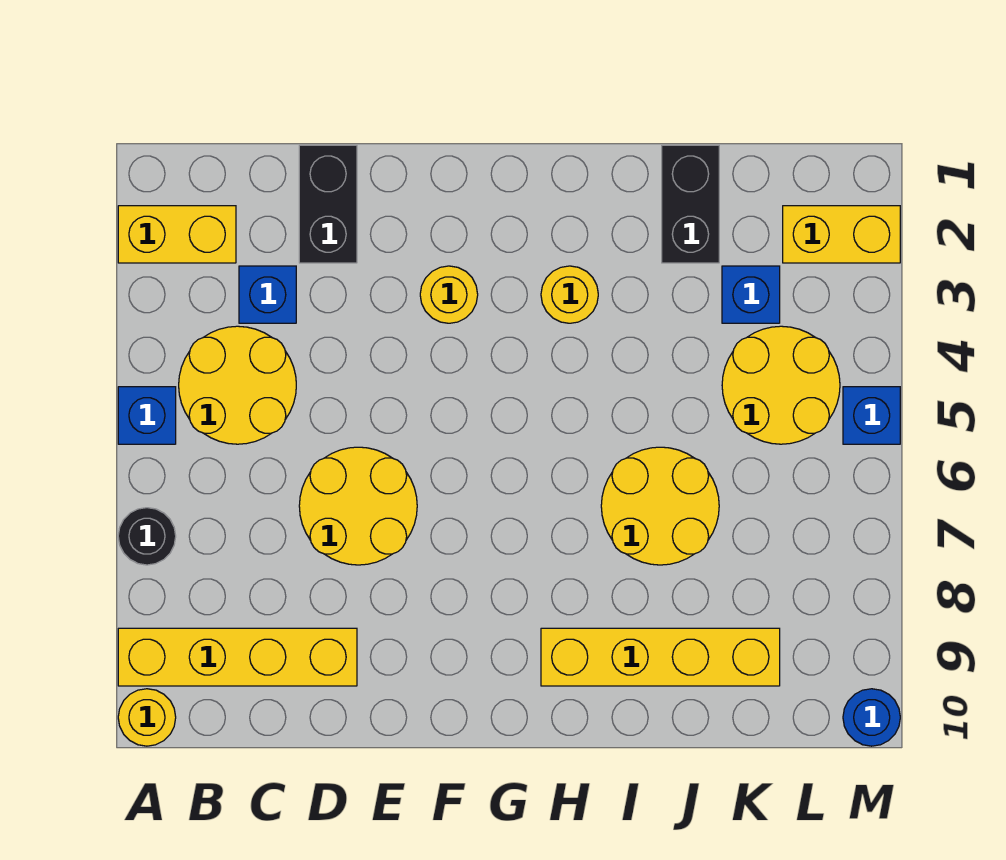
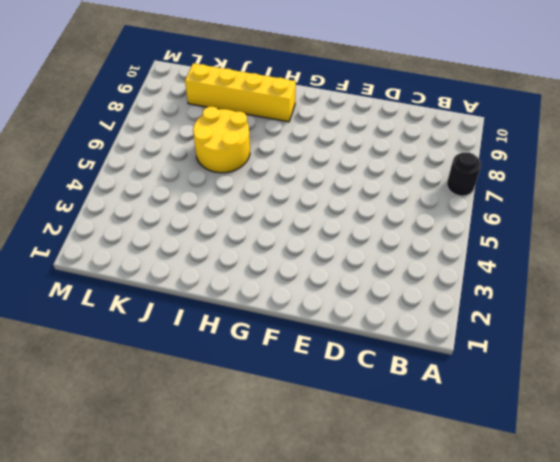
none -> yellow brick A2:B2 level 1
none -> blue brick A5 level 1
none -> yellow brick A9:D9 level 1

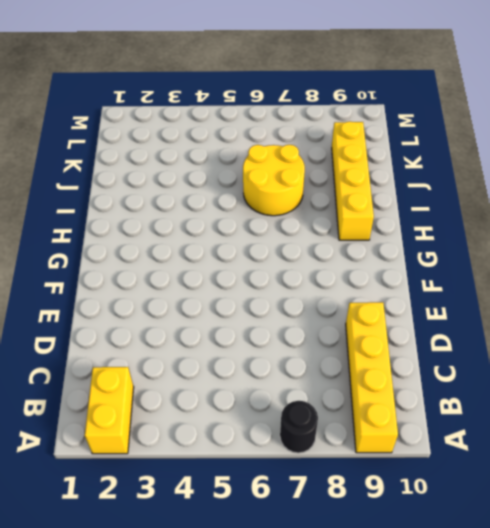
none -> blue brick A5 level 1
none -> yellow round brick A10 level 1
none -> yellow round brick B4:C5 level 1

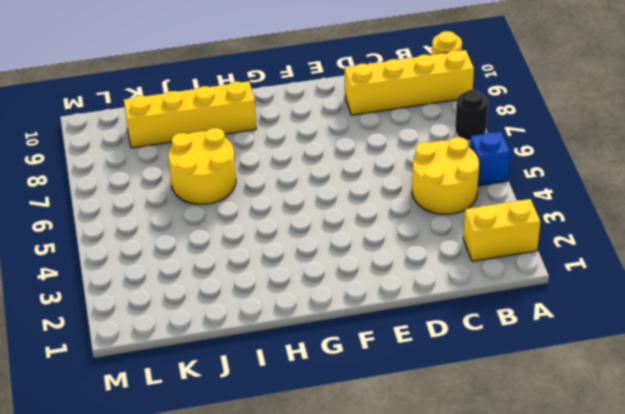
none -> blue brick C3 level 1
none -> black brick D1:D2 level 1
none -> yellow round brick D6:E7 level 1

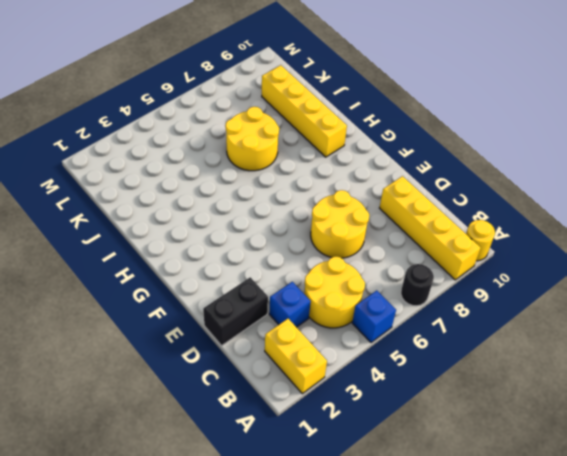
none -> yellow round brick F3 level 1
none -> yellow round brick H3 level 1
none -> black brick J1:J2 level 1

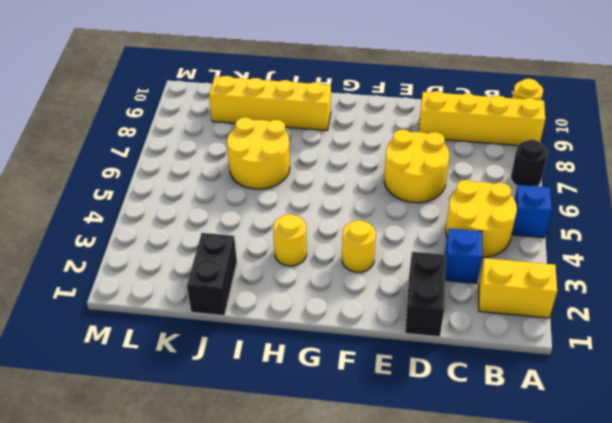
none -> blue brick K3 level 1
none -> yellow round brick K4:L5 level 1
none -> yellow brick L2:M2 level 1

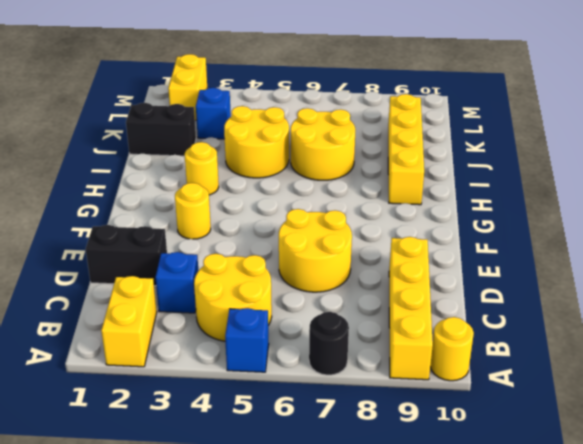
yellow round brick I4:J5 level 1 -> yellow round brick K4:L5 level 1
none -> blue brick M5 level 1
none -> blue round brick M10 level 1

